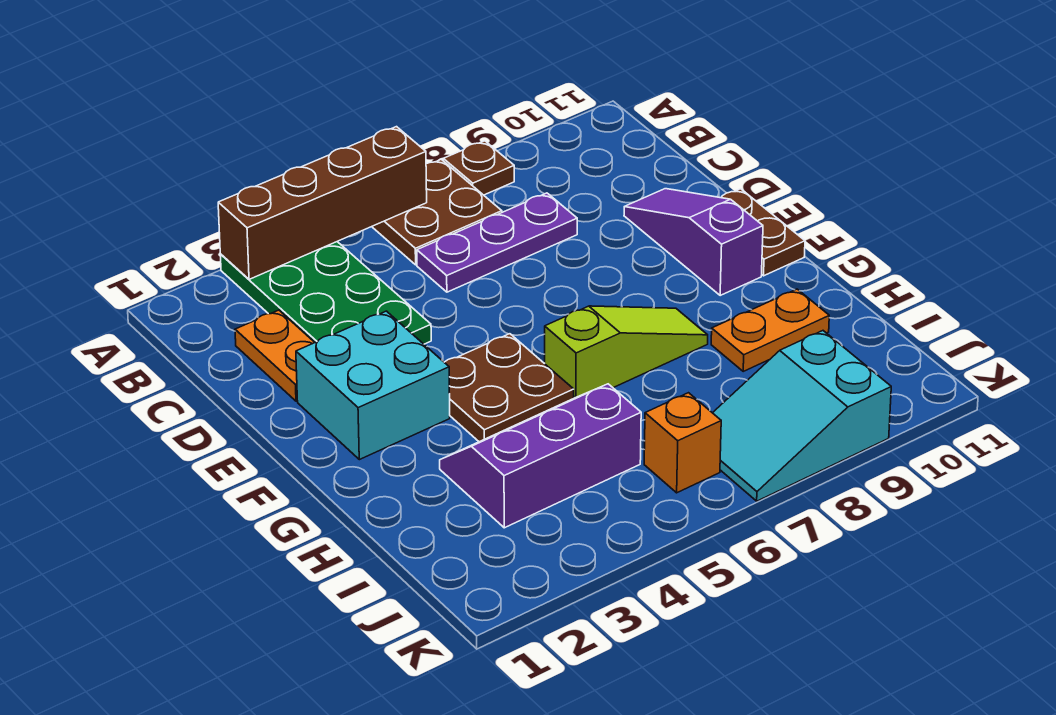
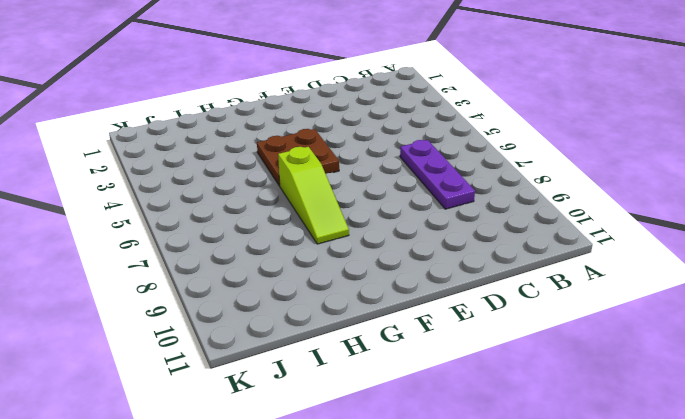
none -> green plate A3:D4 level 1
none -> brown plate A6:B7 level 1
none -> brown plate A8 level 1

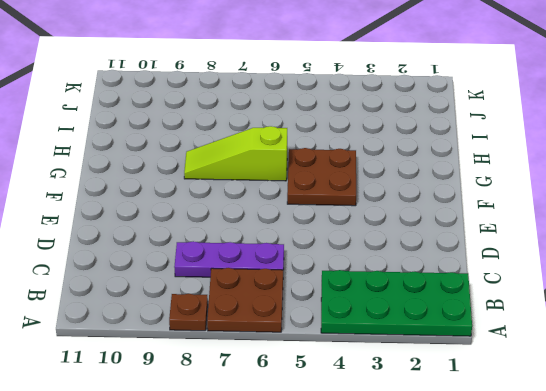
green plate A1:B4 level 1 -> green plate A3:D4 level 1
none -> orange plate C2:D2 level 1
none -> purple slope D10:F10 level 1 top F
none -> cyan brick E2:F3 level 1

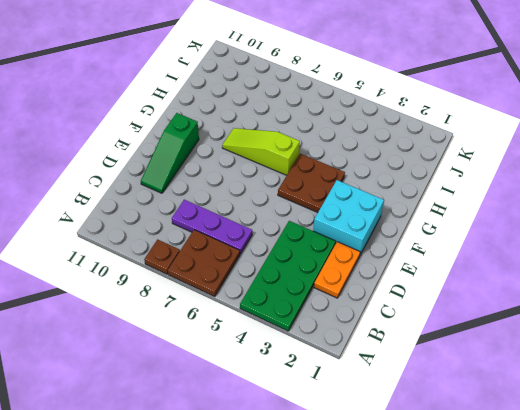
green slope D10:F10 level 1 top F -> purple slope D10:F10 level 1 top F
none -> brown plate E11:F11 level 1
none -> purple slope H3:I5 level 1 top I
none -> orange plate H9:H10 level 1

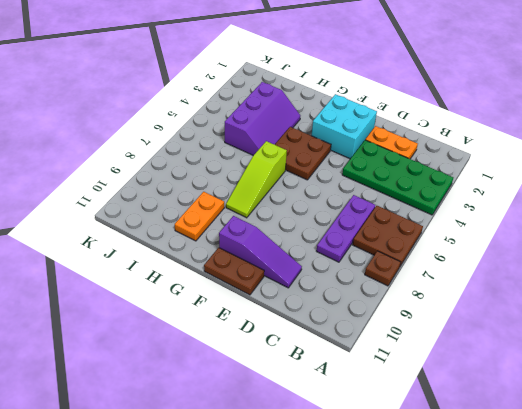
none -> orange brick J6 level 1
none -> cyan slope J7:K9 level 1 top 9
none -> brown brick A3:A6 level 2

